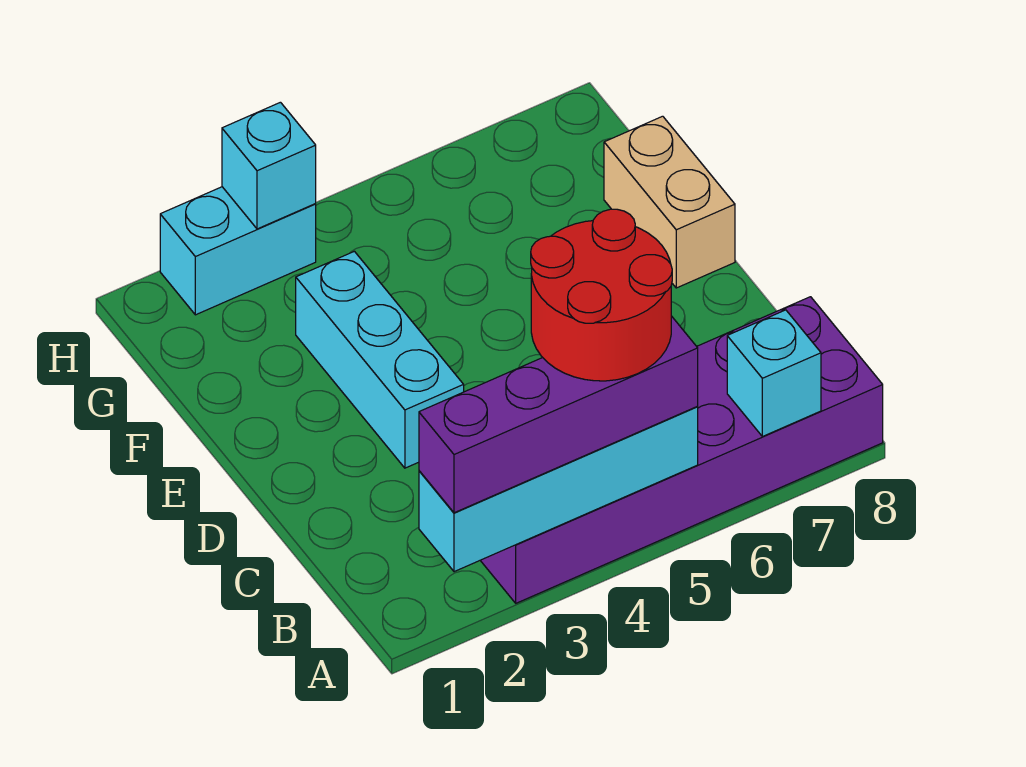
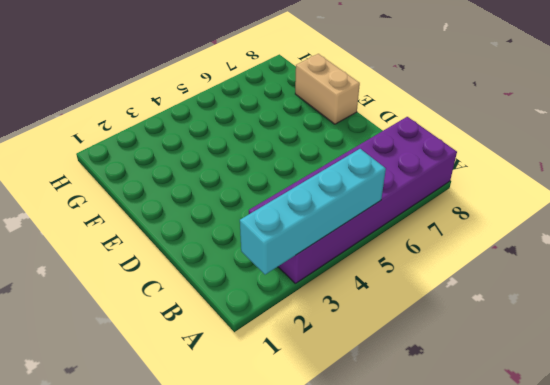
none -> cyan brick D3:F3 level 1
none -> cyan brick H2:H3 level 1

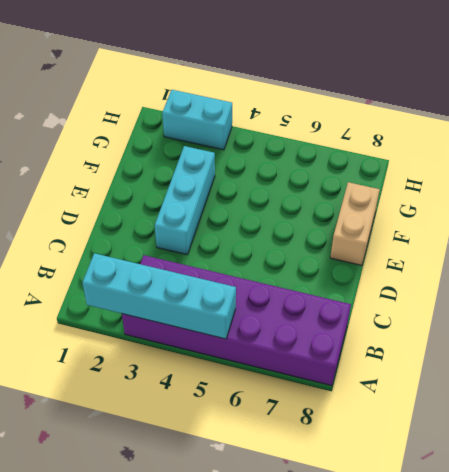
none -> cyan brick A7 level 2
none -> cyan brick H3 level 2

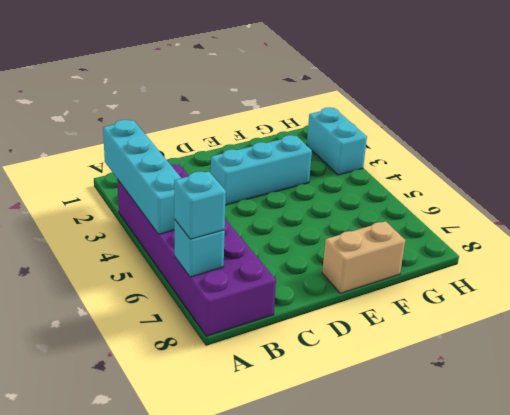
cyan brick A7 level 3 -> cyan brick H3 level 2
none -> purple brick A2:A5 level 3
none -> red round brick A4:B5 level 4

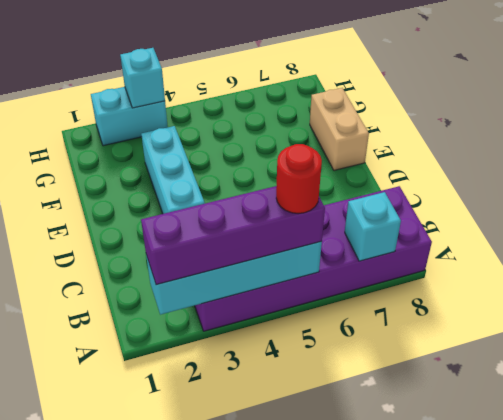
red round brick A5 level 4 -> red round brick A4:B5 level 4

